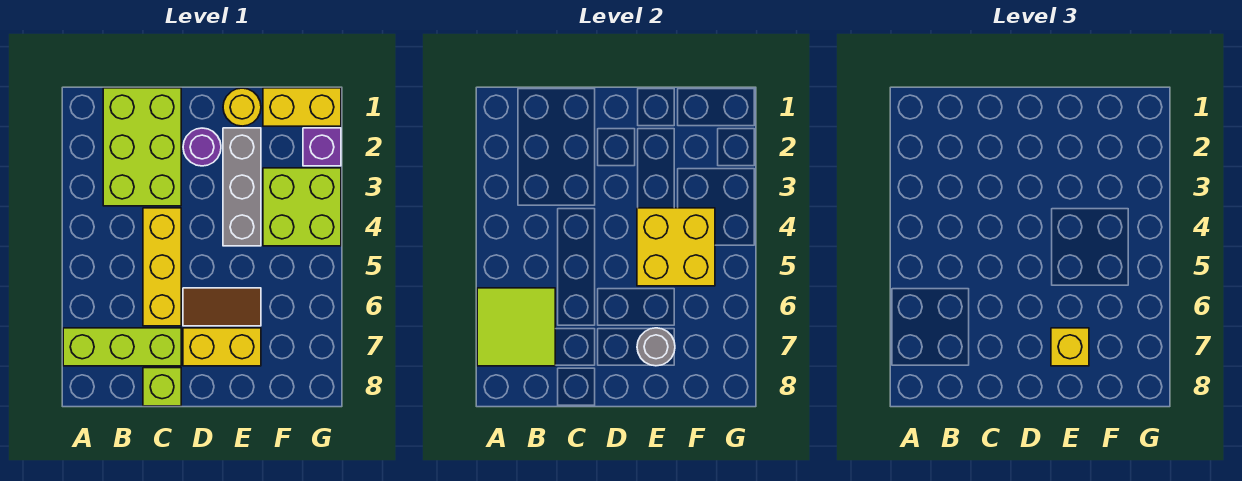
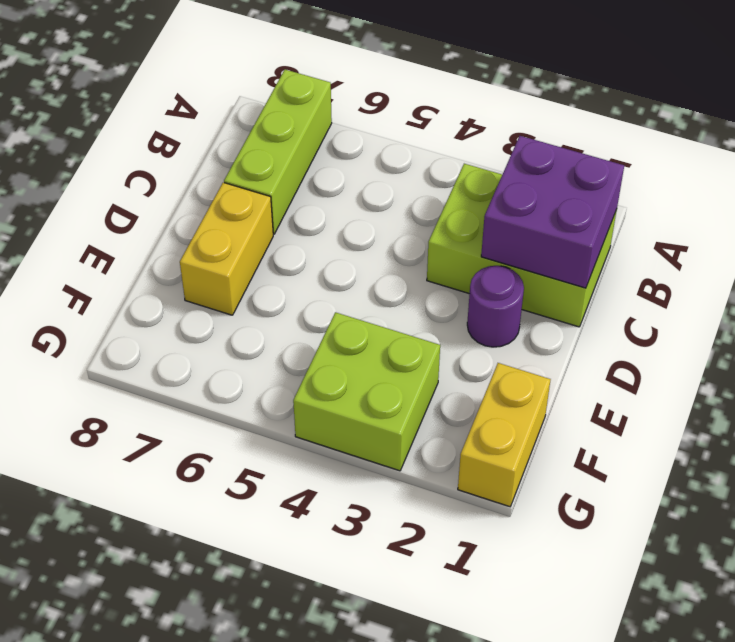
purple brick B1:C2 level 2 -> none
none -> yellow brick C4:C6 level 1
none -> lime brick C8 level 1
none -> brown tile D6:E6 level 1

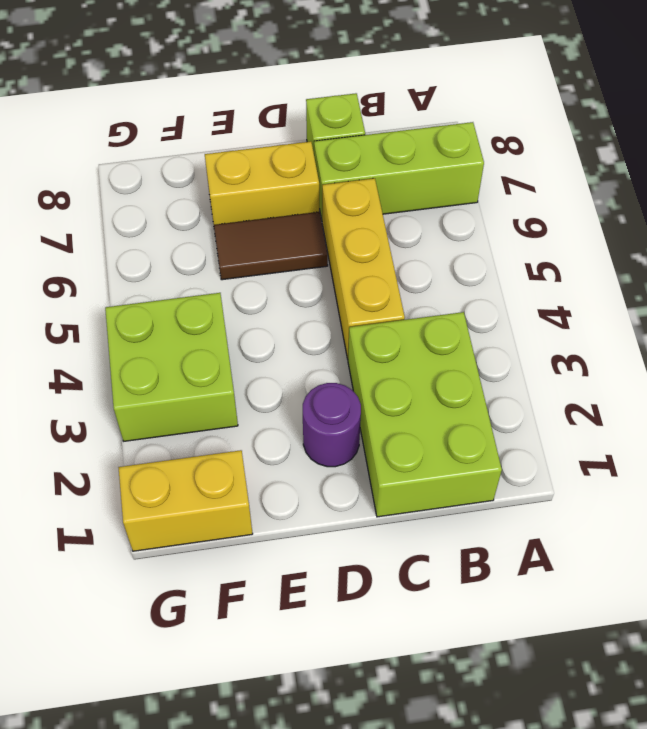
none -> yellow round brick E1 level 1
none -> grey brick E2:E4 level 1
none -> purple brick G2 level 1

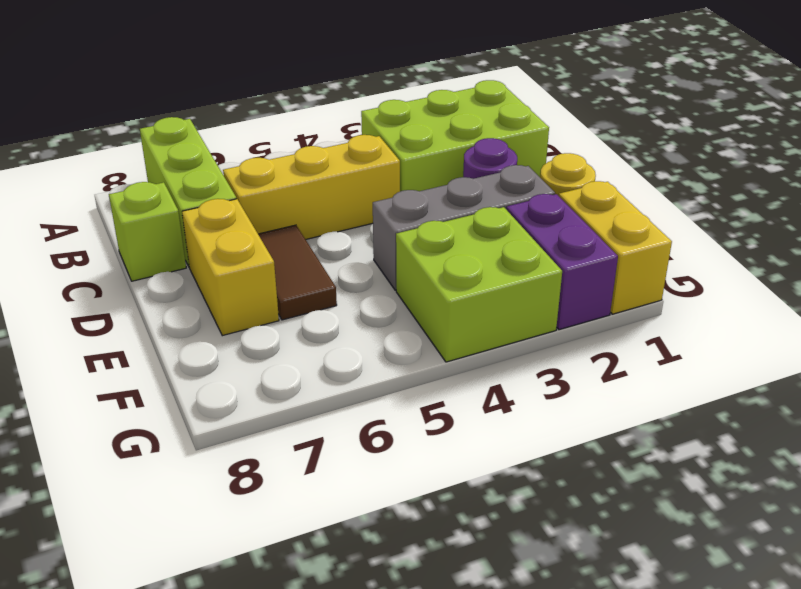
purple brick F2:G2 level 1 -> purple brick G2 level 1
none -> lime tile A6:B7 level 2
none -> yellow brick E4:F5 level 2
none -> grey round brick E7 level 2

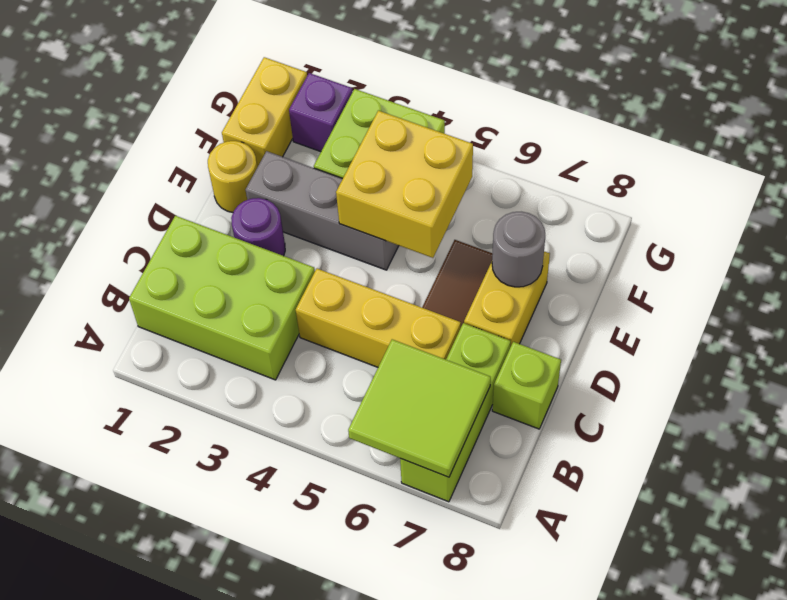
none -> yellow brick E7 level 3

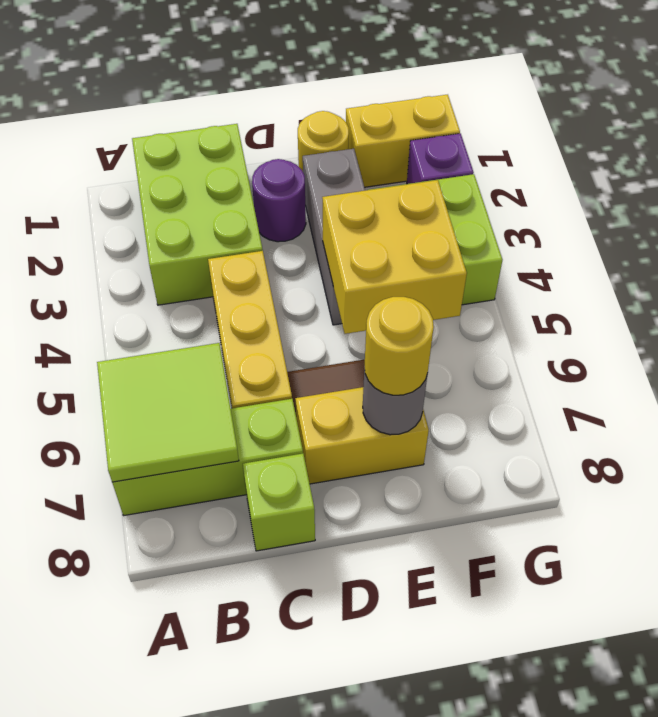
yellow round brick E7 level 3 -> yellow brick E7 level 3

